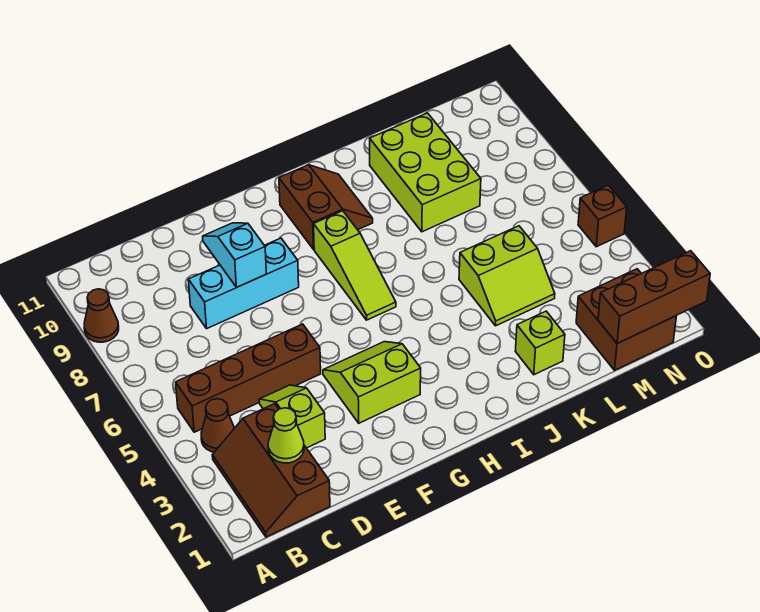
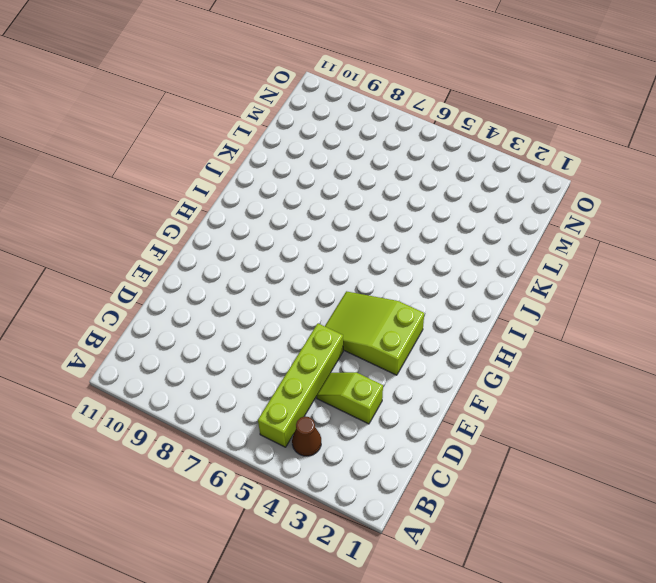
lime brick B5:E5 level 1 -> brown brick B5:E5 level 1
lime slope F3:G5 level 1 top 3 -> lime slope F3:G4 level 1 top 3
none -> brown cone A9 level 1
none -> brown slope B1:C3 level 1 top C
none -> cyan brick D8:F8 level 1

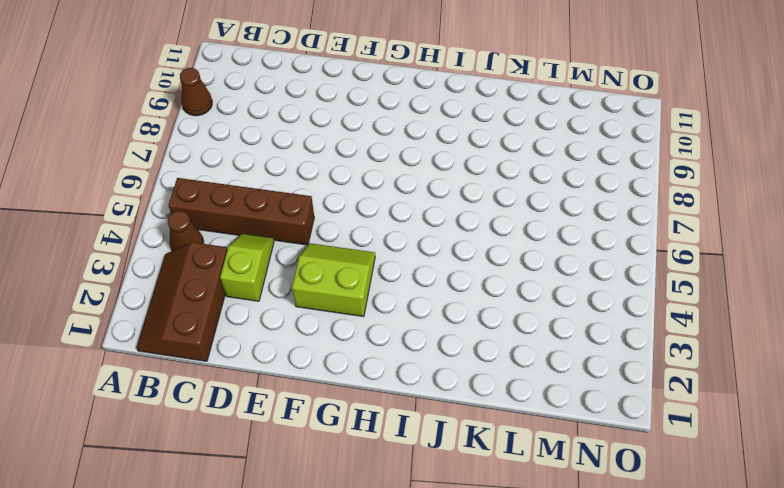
none -> cyan brick D8:F8 level 1
none -> lime slope H6:H8 level 1 top 8
none -> brown slope H9:I10 level 1 top H

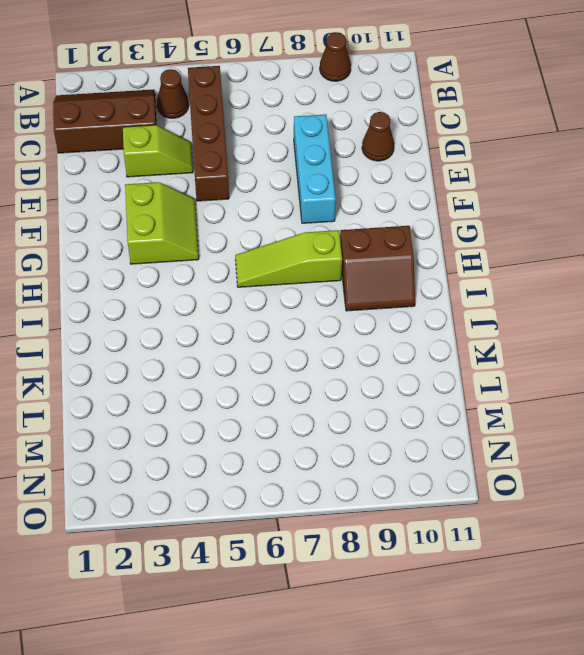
brown cone D10 level 1 -> none
none -> lime brick K2 level 1
none -> lime slope K4:L5 level 1 top 5
none -> lime brick K8:L10 level 1

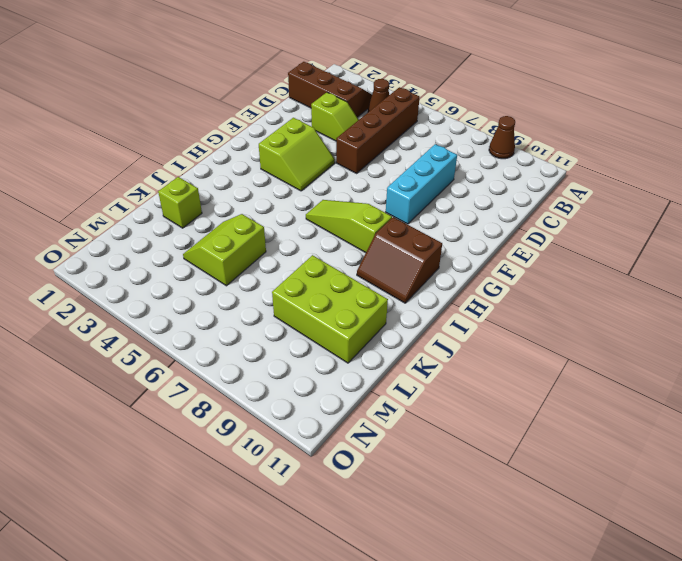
none -> brown brick M1:N2 level 1
none -> brown brick O5 level 1
none -> lime cone C2 level 2

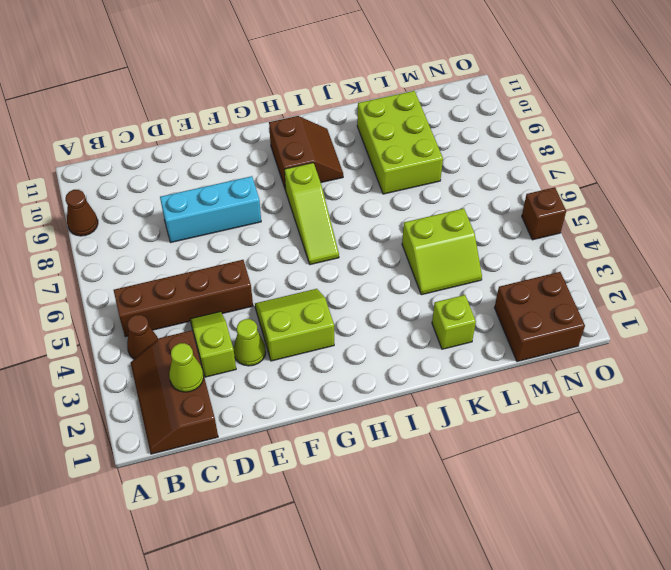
lime cone E3 level 1 -> none
none -> cyan slope E8:E9 level 2 top 8
none -> brown brick M1:O1 level 2

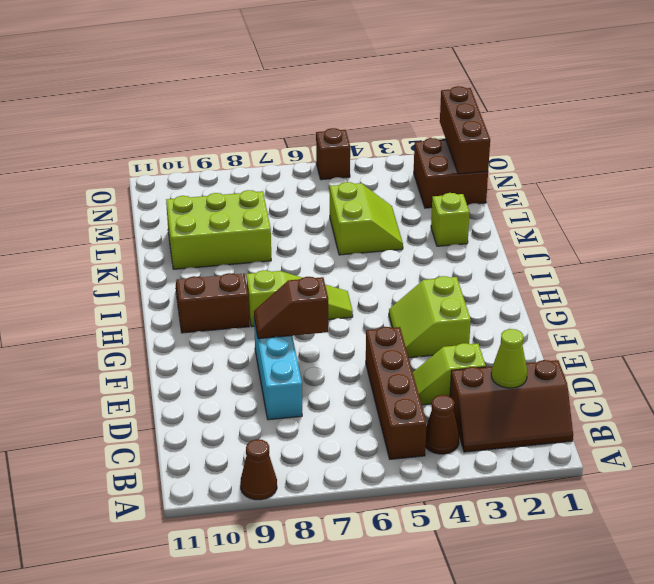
brown slope F7:F8 level 2 top 7 -> none
none -> cyan slope E8:E9 level 2 top 8

